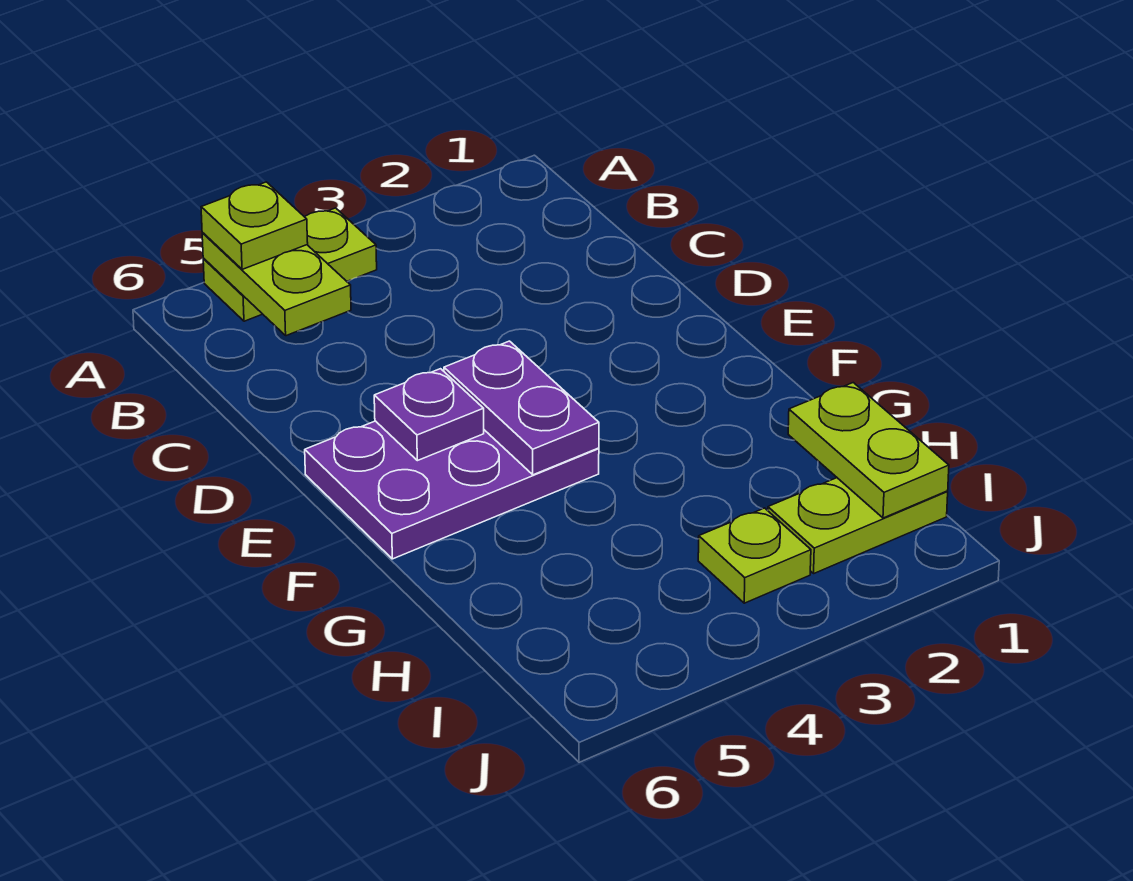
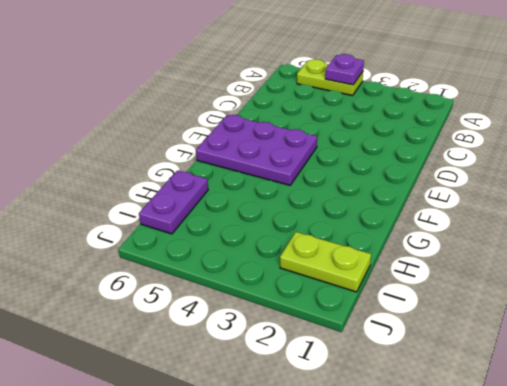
purple plate A4 level 2 -> purple plate E5 level 2
purple plate H6:I6 level 1 -> purple plate E4:F4 level 2
none -> lime plate I3 level 1
none -> lime plate A5:B5 level 2

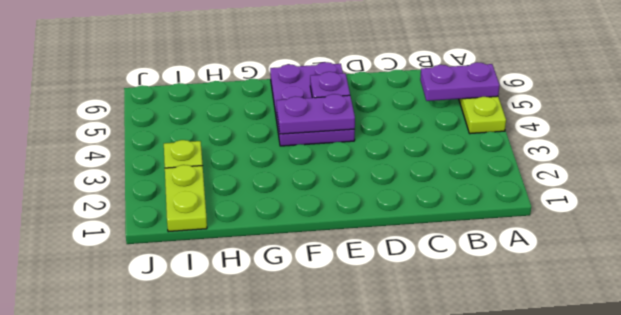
purple plate A5:B5 level 2 -> lime plate A5:B5 level 2
none -> lime plate H1:I1 level 2
none -> lime plate A5 level 3

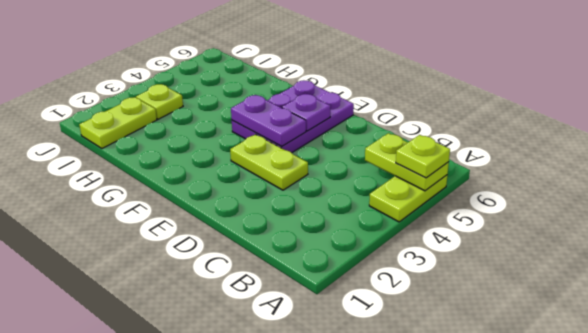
lime plate D3:E3 level 1 -> lime plate H1:I1 level 2

